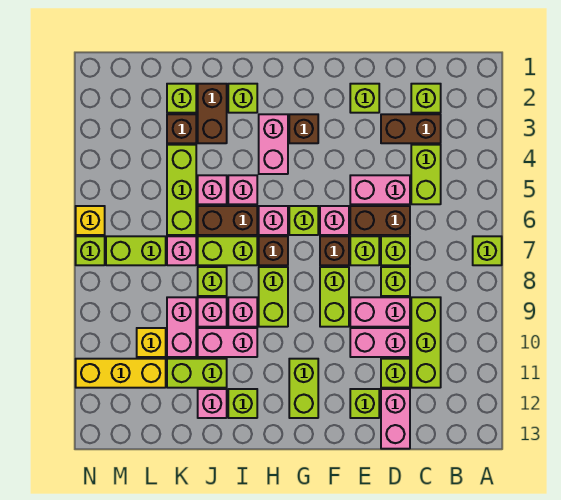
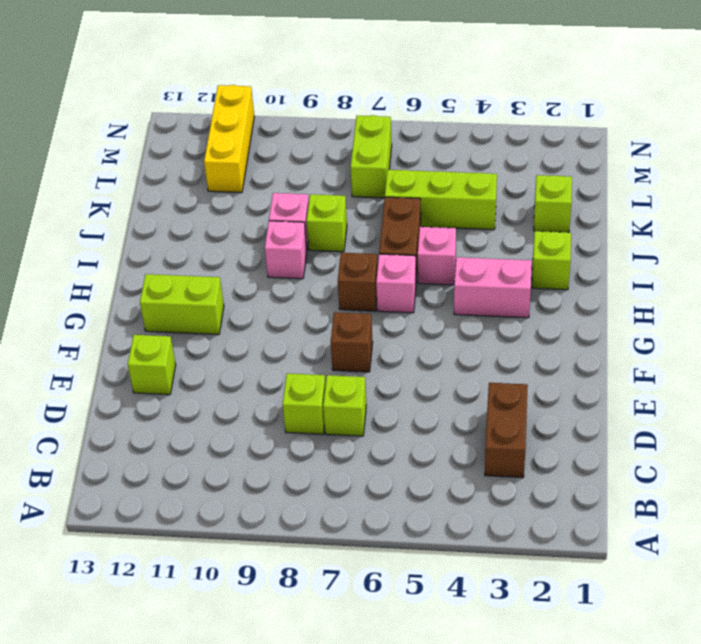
none -> lime brick A7 level 1
none -> lime brick C2 level 1
none -> lime brick C4:C5 level 1
none -> lime brick C9:C11 level 1

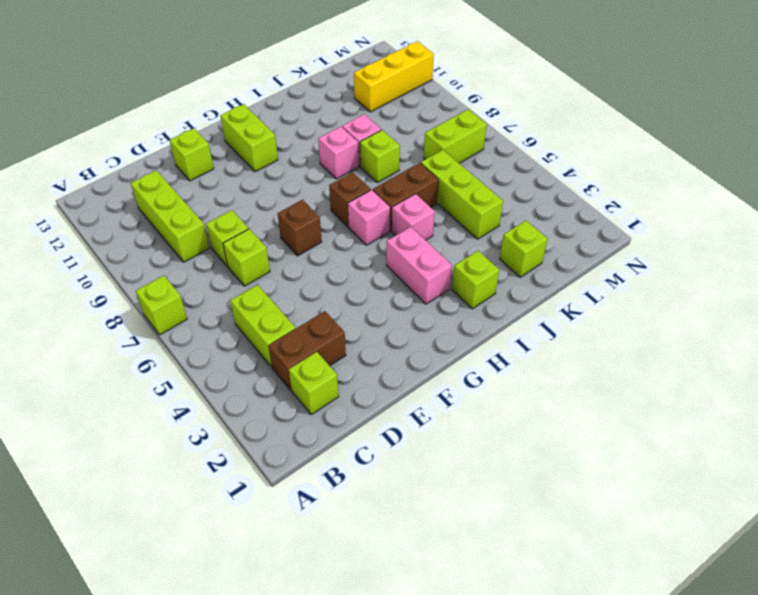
none -> pink brick D5:E5 level 1
none -> brown brick D6:E6 level 1
none -> pink brick D9:E9 level 1
none -> pink brick D10:E10 level 1

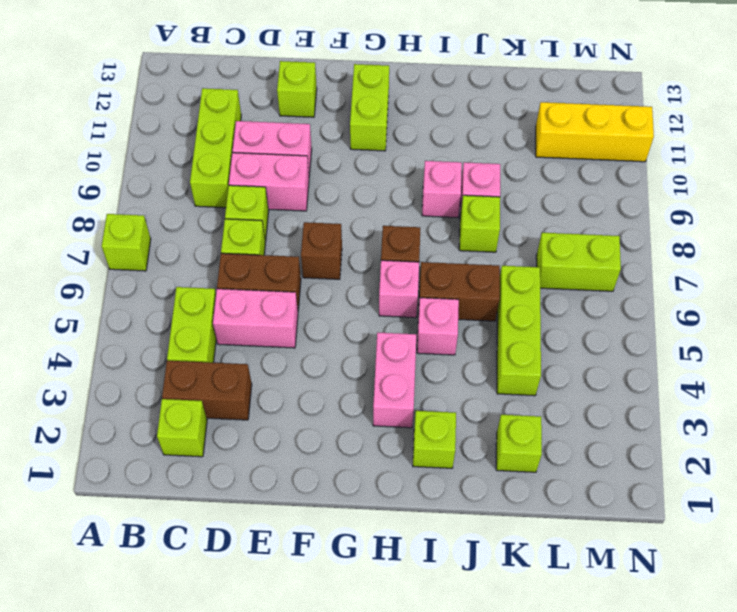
none -> lime brick D11 level 1
none -> pink brick D12:D13 level 1
none -> lime brick E2 level 1
none -> lime brick E7 level 1

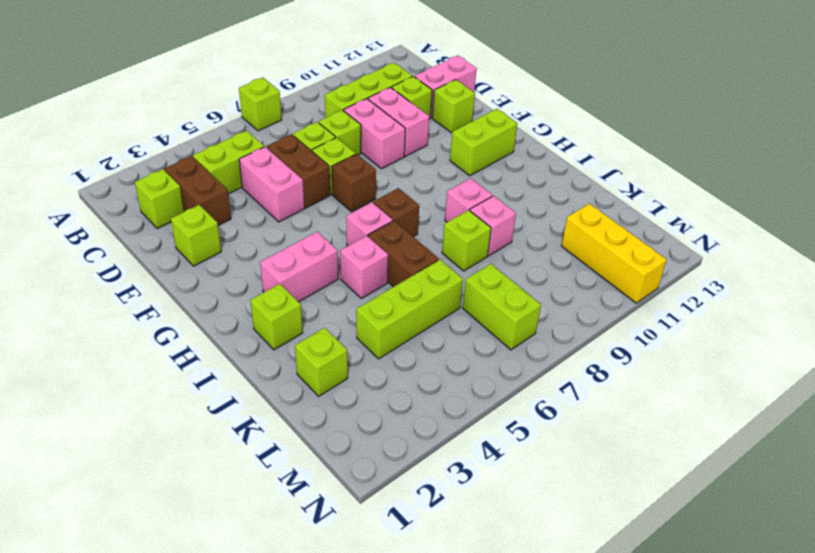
none -> pink brick F6 level 1
none -> lime brick F8:F9 level 1
none -> brown brick G3 level 1
none -> lime brick G6 level 1

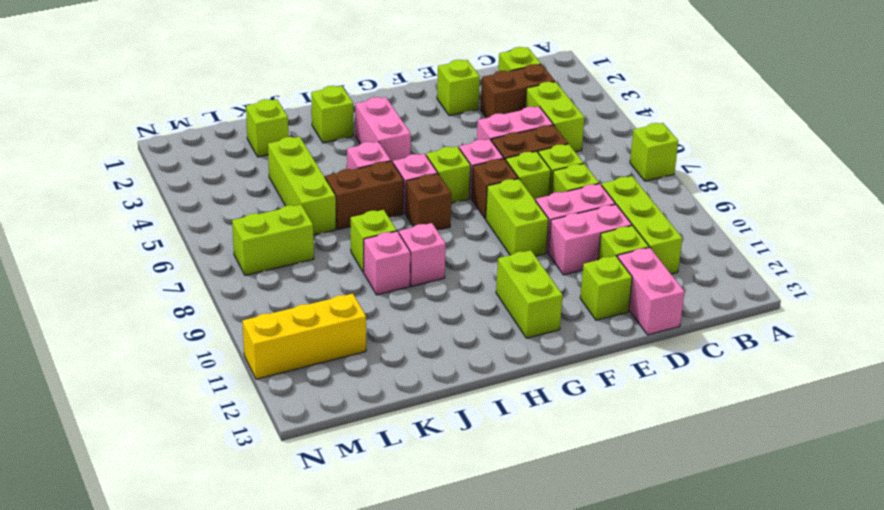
none -> brown brick G3 level 1
none -> lime brick H8:H9 level 1
none -> lime brick I7:J7 level 1
none -> pink brick I10:J10 level 1

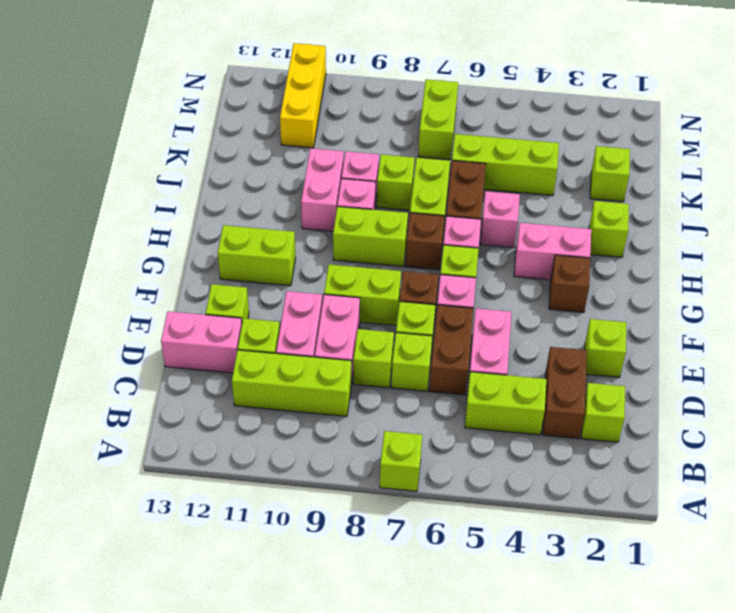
none -> lime brick I12 level 1
none -> brown brick J2:J3 level 1
none -> pink brick J5 level 1
none -> lime brick J11:K11 level 1

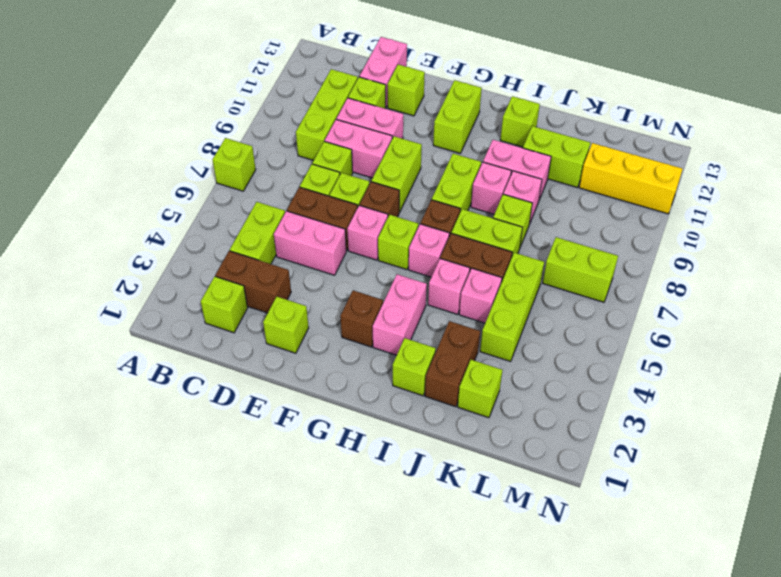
none -> pink brick J12 level 1
none -> brown brick K3 level 1
none -> pink brick K7 level 1
none -> pink brick K9:K10 level 1

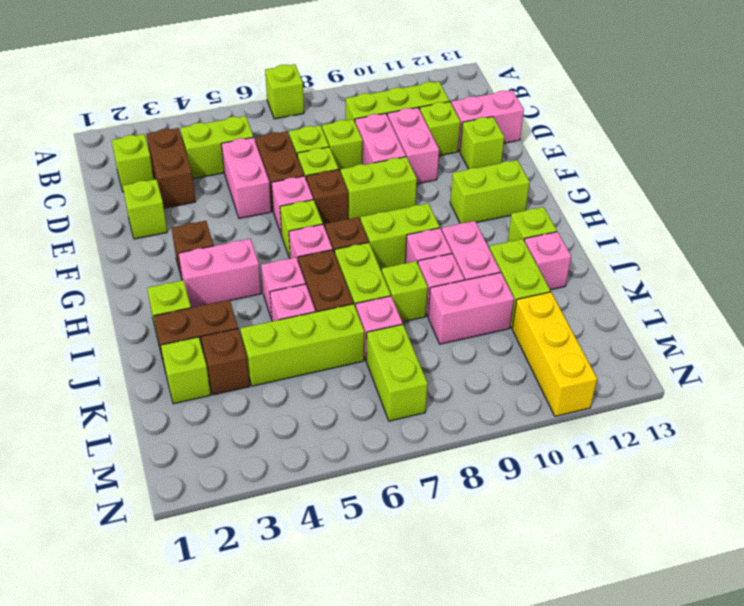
none -> yellow brick L10 level 1
none -> yellow brick N6 level 1
none -> lime brick N7 level 1

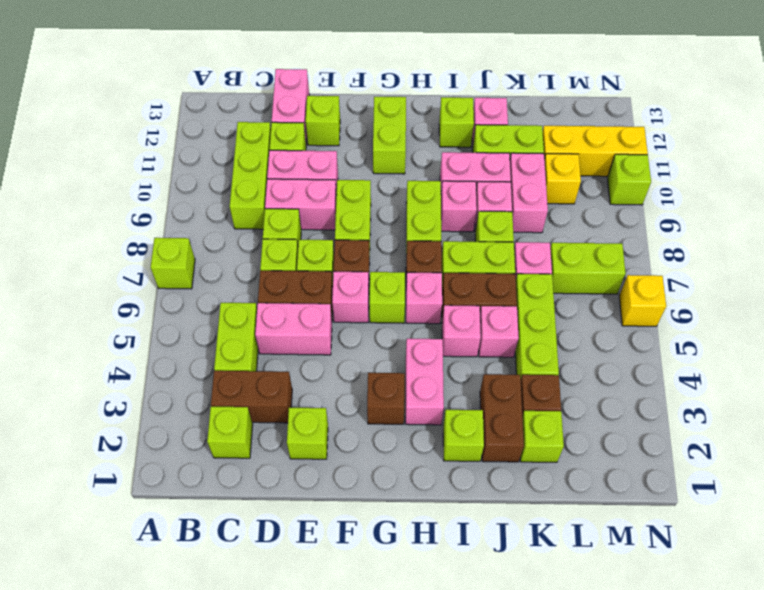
lime brick N10 level 1 -> lime brick N7 level 1

